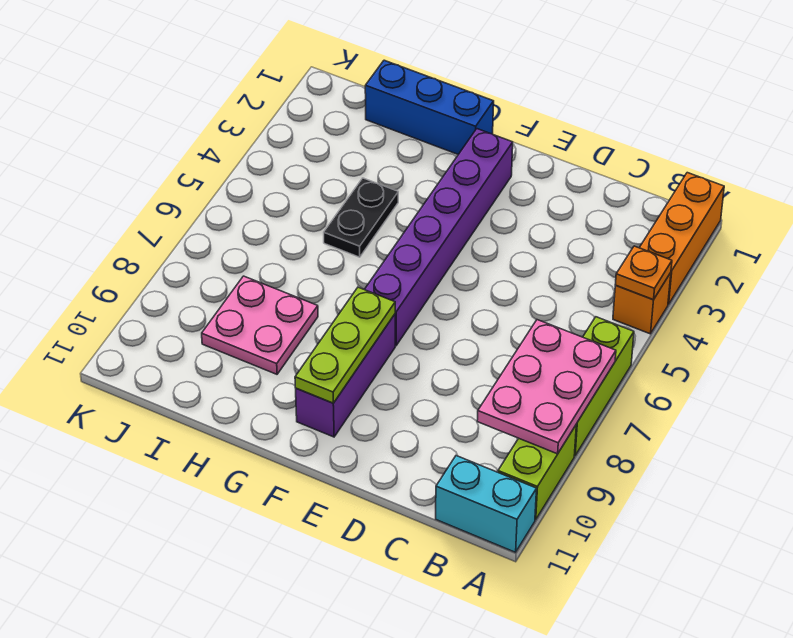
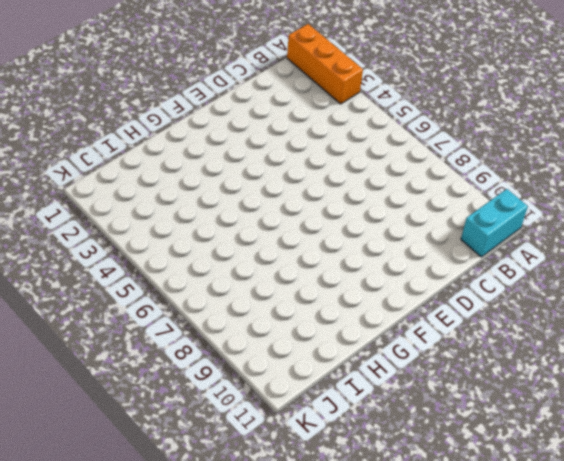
none -> orange brick A4 level 1
none -> lime brick A6:A8 level 1
none -> lime brick A9:A10 level 1

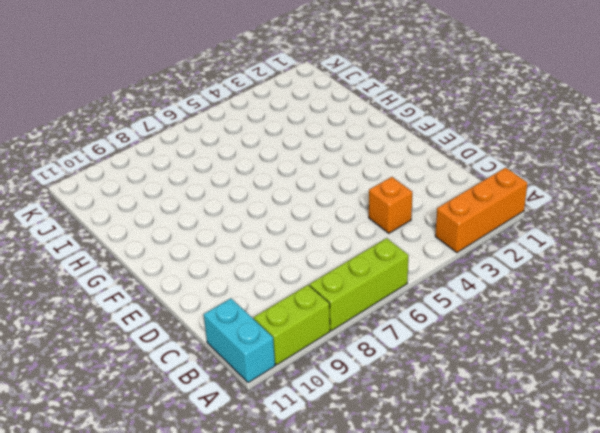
orange brick C4 level 1 -> orange brick A4 level 1
none -> purple brick F2:F7 level 1
none -> purple brick F8:F10 level 1
none -> blue brick G1:I1 level 1

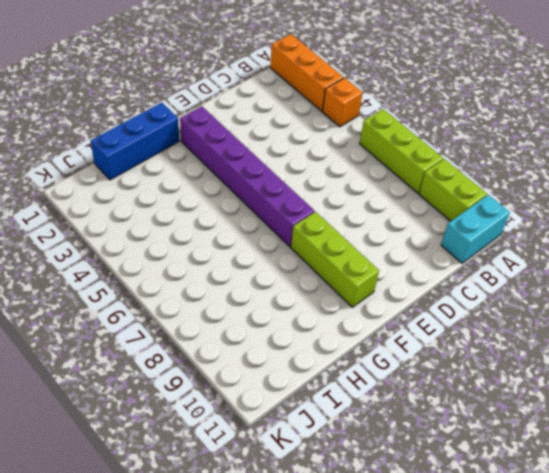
lime brick F8:F10 level 1 -> purple brick F8:F10 level 1
none -> black plate H4:H5 level 1
none -> pink plate H8:I9 level 1
none -> orange plate A4 level 2

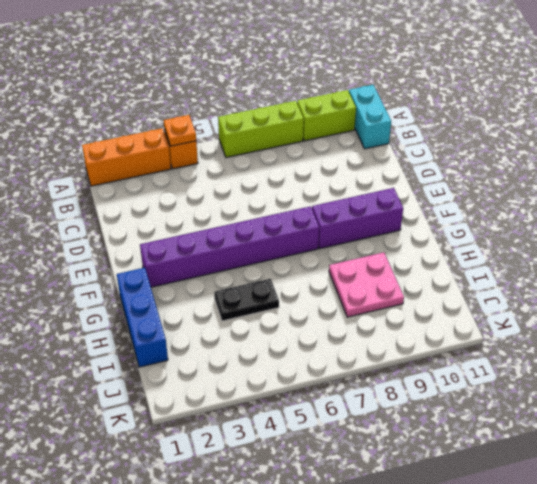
none -> pink plate A7:B9 level 2
none -> lime plate F8:F10 level 2

